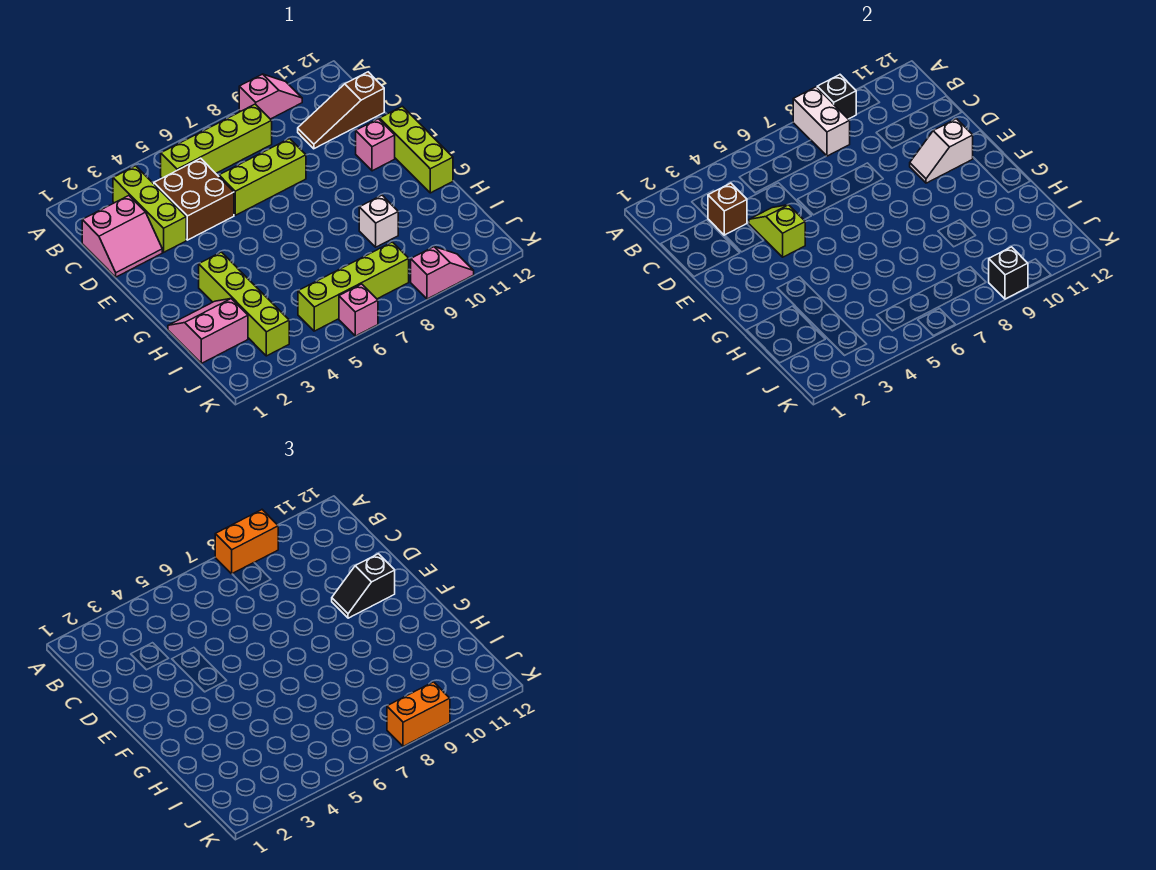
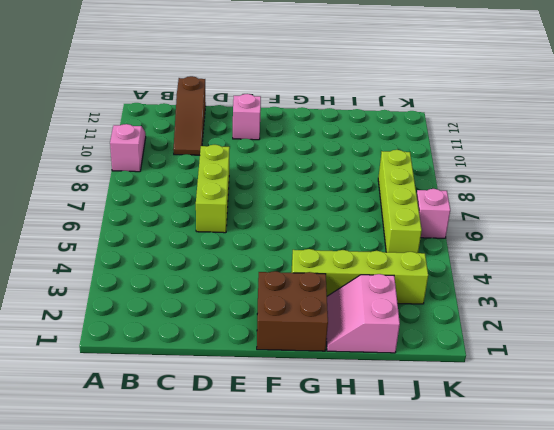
brown brick F1:G2 level 1 -> brown brick C4:D5 level 1
none -> lime brick B3:D3 level 1
none -> lime brick B5:B8 level 1
none -> pink slope C1:D2 level 1 top C

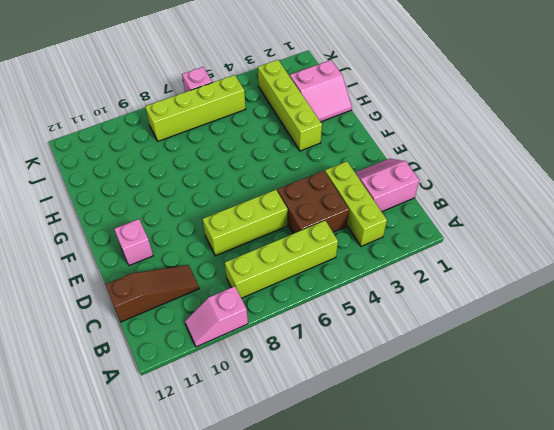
none -> lime brick E12:G12 level 1
none -> white brick H9 level 1
none -> pink slope K9:K10 level 1 top 9

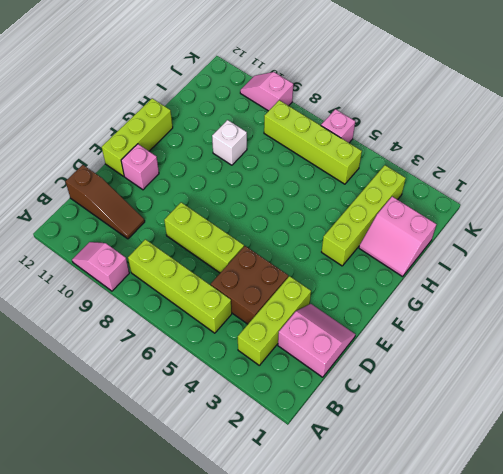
none -> white brick A8:B8 level 2
none -> black brick A9 level 2
none -> brown brick C3 level 2

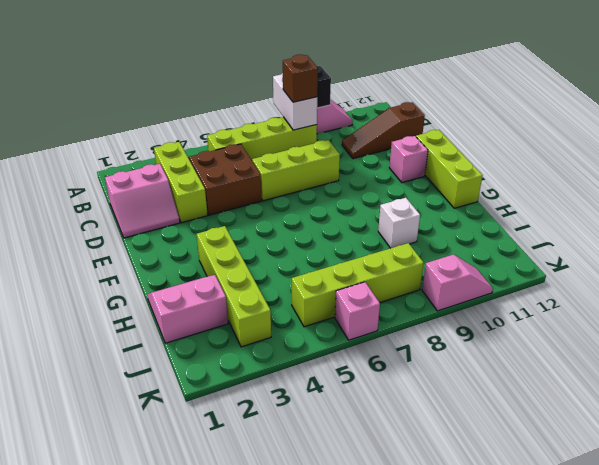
brown brick B8 level 3 -> brown brick C3 level 2
none -> lime slope D4:E4 level 2 top E
none -> white slope E10:E11 level 2 top 11
none -> black brick K9 level 2

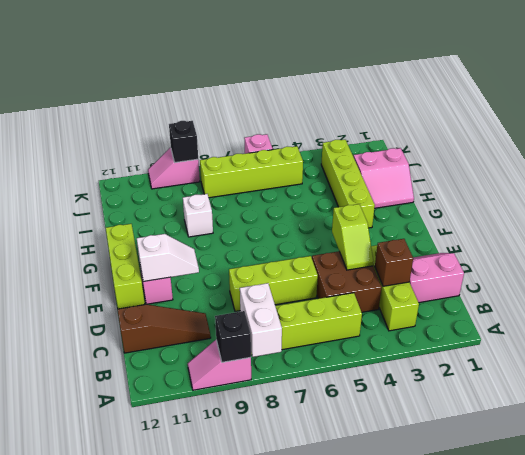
none -> orange brick A8:A9 level 3
none -> black slope E10:E11 level 3 top 11
none -> orange brick K8:K9 level 3

